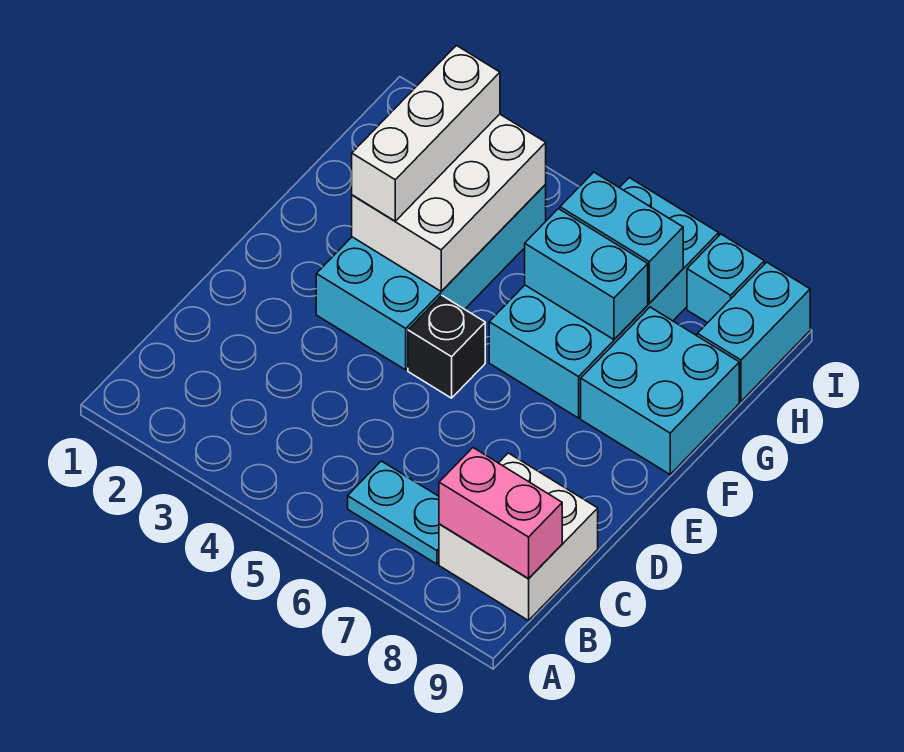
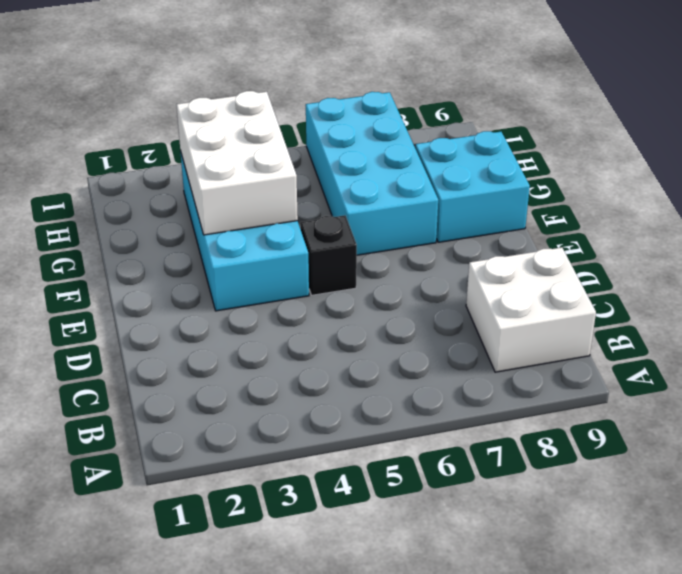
none -> cyan plate B6:B7 level 1
none -> cyan brick H9:I9 level 1
none -> cyan brick I8 level 1

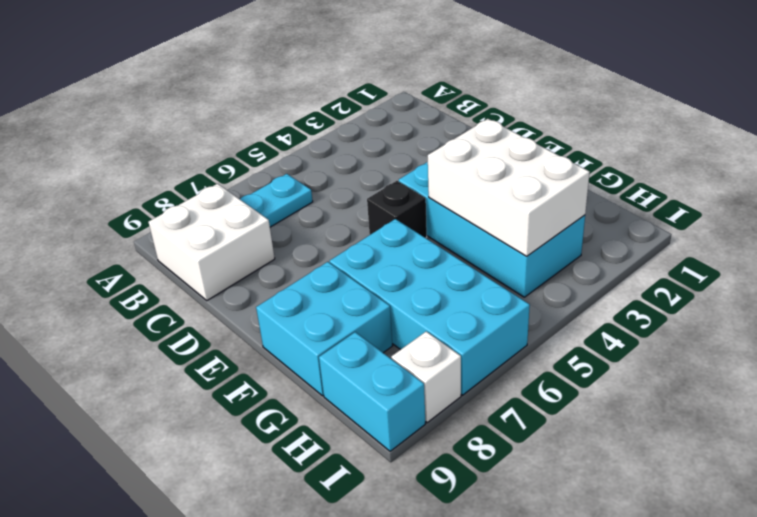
white brick I8 level 1 -> cyan brick I8 level 1
none -> pink brick B8:B9 level 2
none -> cyan brick G6:G7 level 2
none -> cyan brick H6:H7 level 2

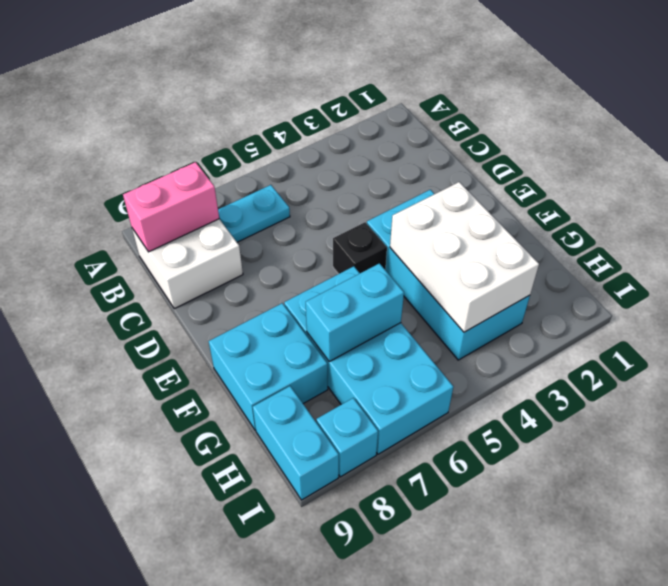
none -> cyan brick H6:H7 level 2
none -> white brick F3:H3 level 3

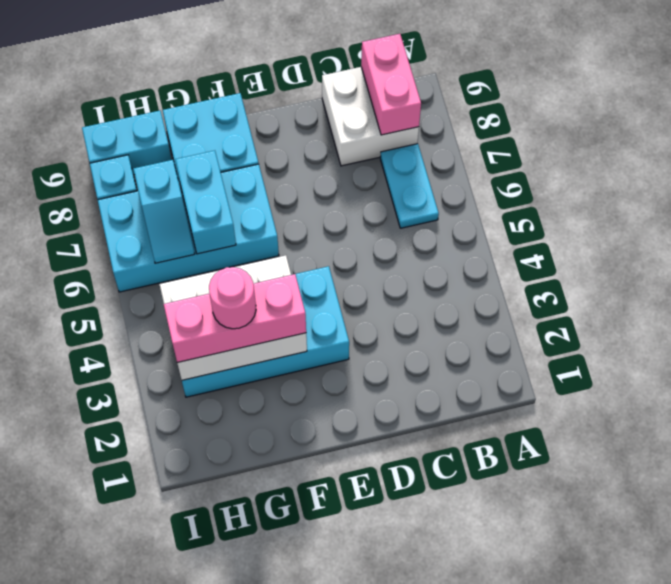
pink brick F3:H3 level 3 -> white brick F3:H3 level 3
pink round brick G3 level 4 -> none
cyan slope H6:H7 level 2 top 7 -> cyan brick H6:H7 level 2
none -> black brick E5 level 1

